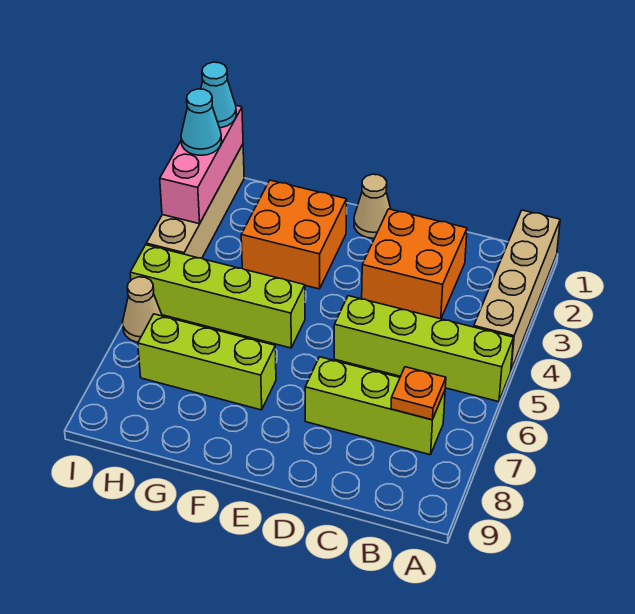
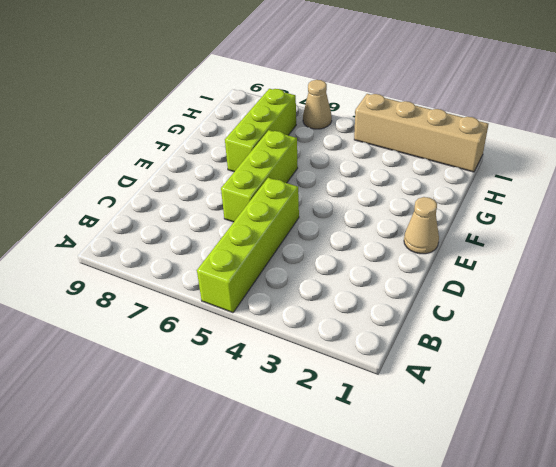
lime brick D6:F6 level 1 -> lime brick B7:D7 level 1
none -> tan brick A1:A4 level 1
none -> orange brick C2:D3 level 1
none -> orange brick F2:G3 level 1

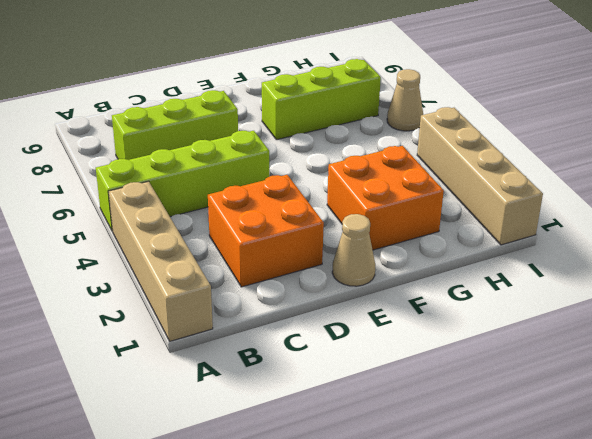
none -> lime brick F5:I5 level 1
none -> orange plate B7 level 2
none -> pink brick I1:I3 level 2

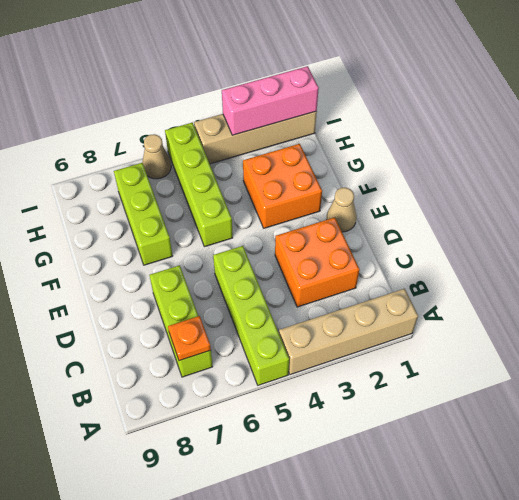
none -> cyan cone I1 level 3
none -> cyan cone I2 level 3

